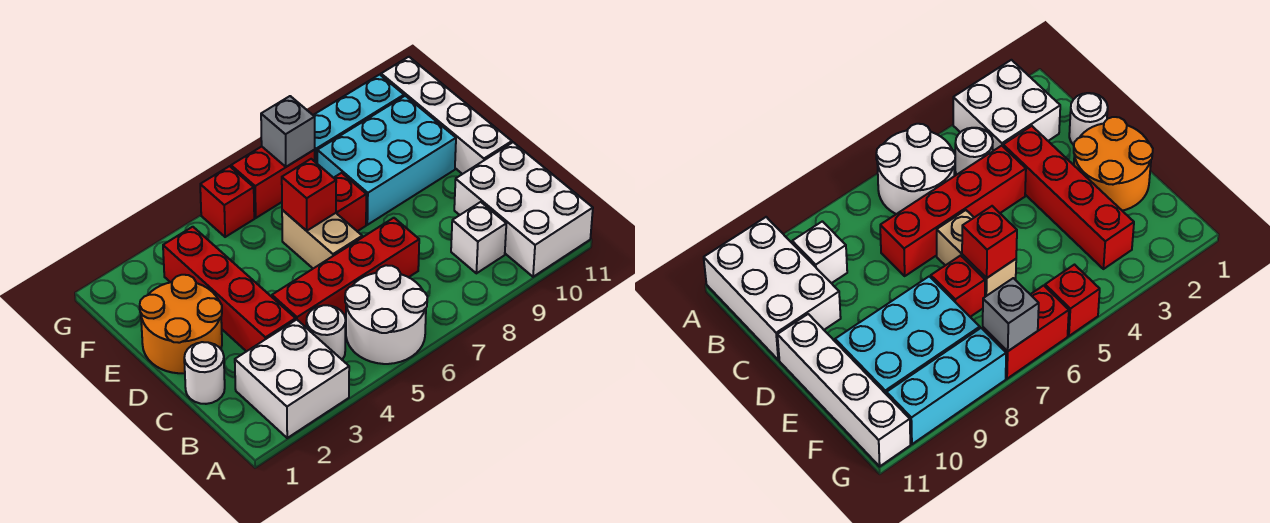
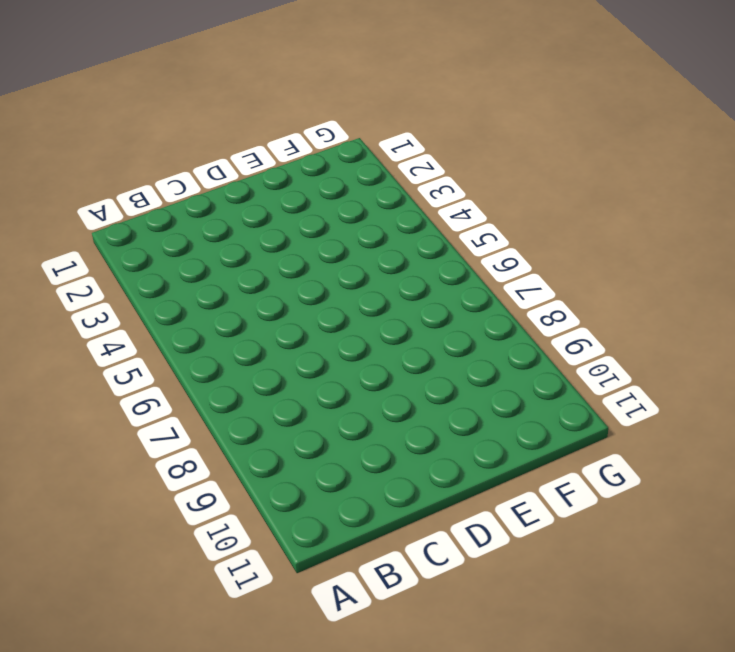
none -> white brick A2:B3 level 1
none -> white round brick A5:B6 level 1
none -> white brick A10:C11 level 1

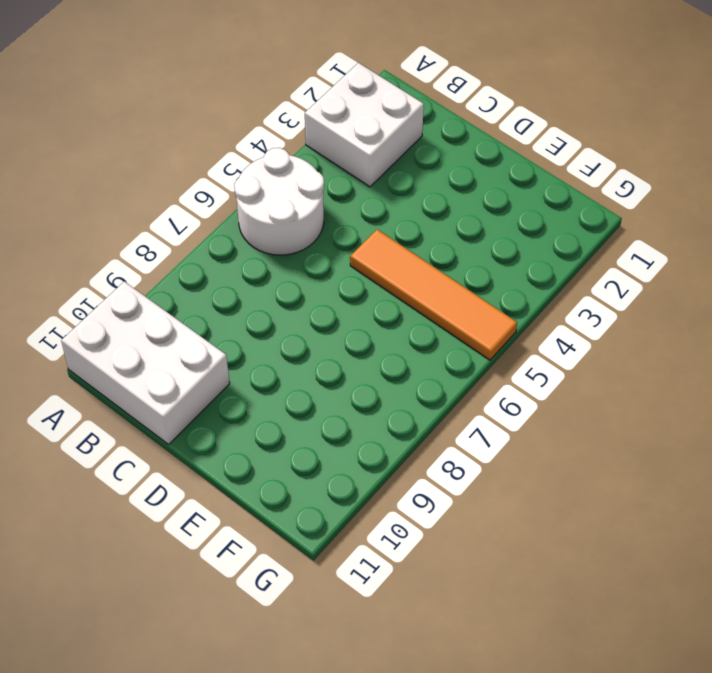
orange tile D5:G5 level 1 -> red brick G5 level 1
none -> white round brick B4 level 1
none -> white brick B9 level 1
none -> white round brick C1 level 1

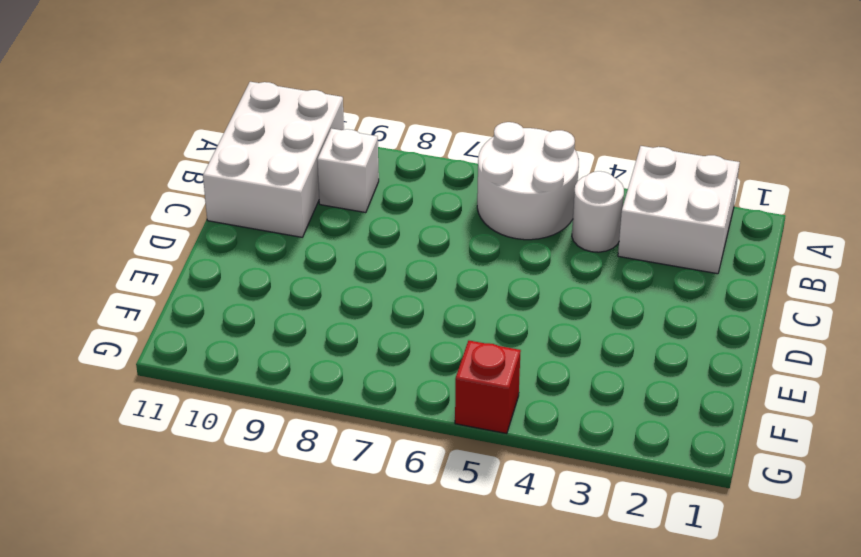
none -> white round brick C1 level 1
none -> red brick C3:F3 level 1
none -> red brick C4:C7 level 1

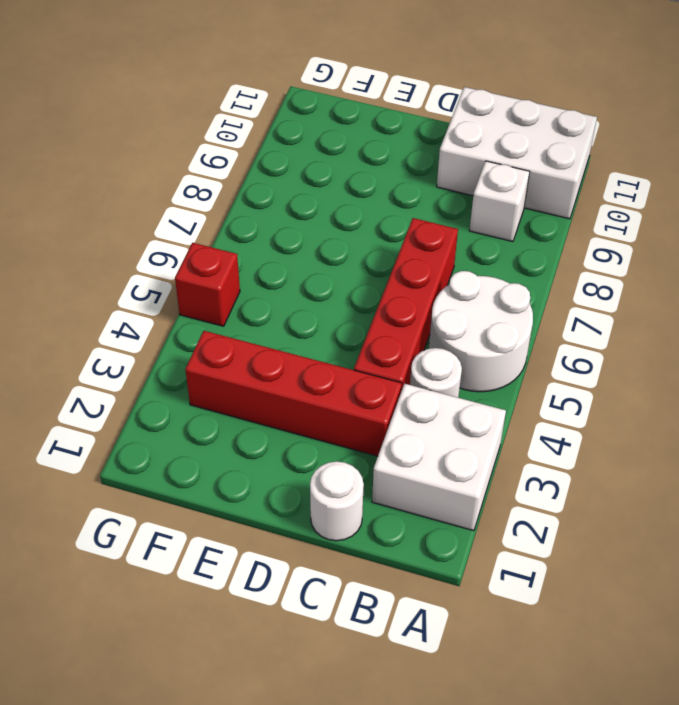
none -> orange round brick D1:E2 level 1
none -> tan brick D6:E6 level 1
none -> white brick D11:G11 level 1

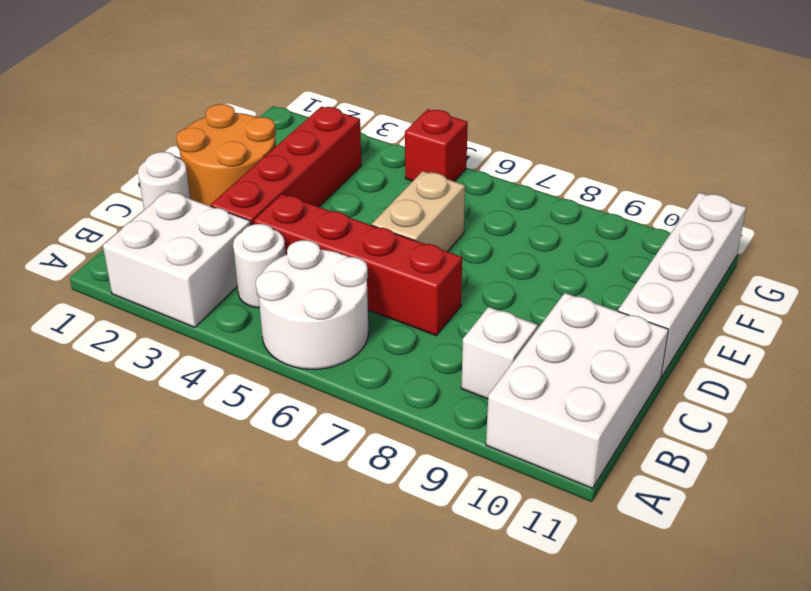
none -> red brick E7 level 1
none -> cyan brick E8:F10 level 1
none -> red brick G6:G7 level 1

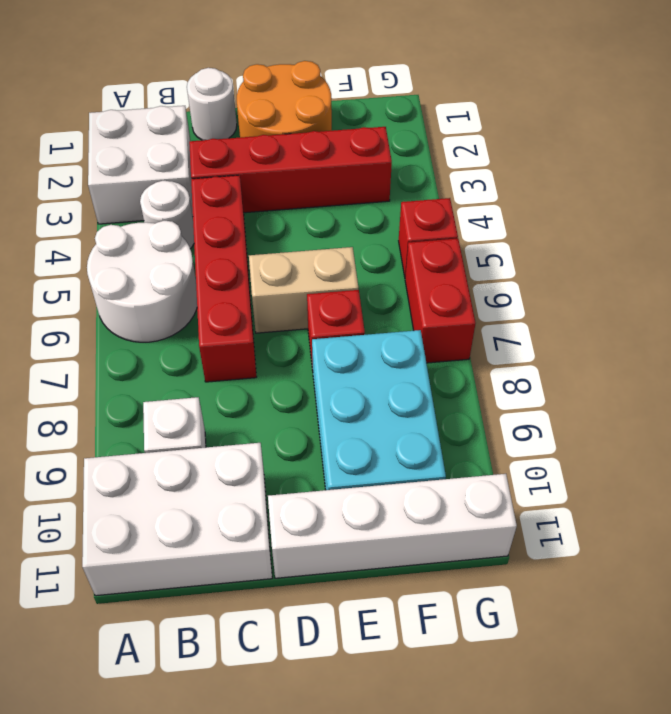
none -> cyan brick G8:G10 level 1
none -> red brick E6 level 2
none -> grey brick G7 level 2

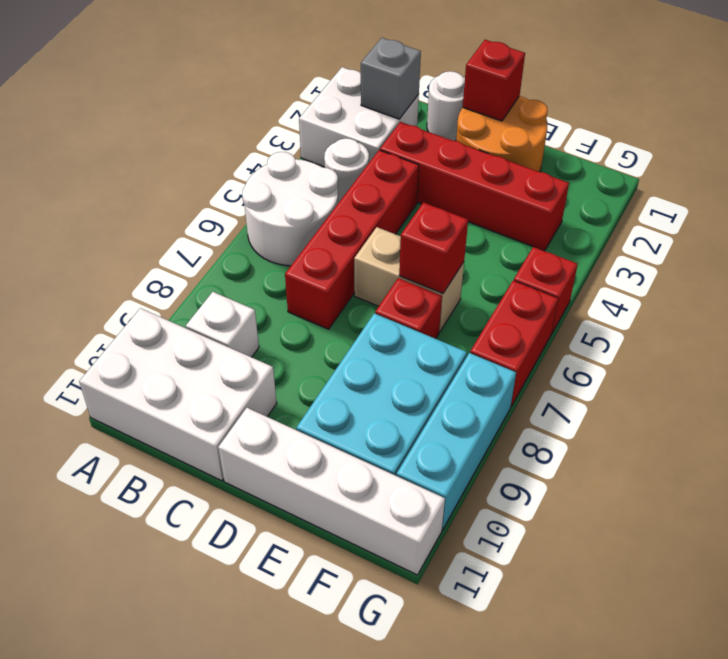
grey brick B2 level 2 -> grey brick G7 level 2
red brick D1 level 2 -> none

